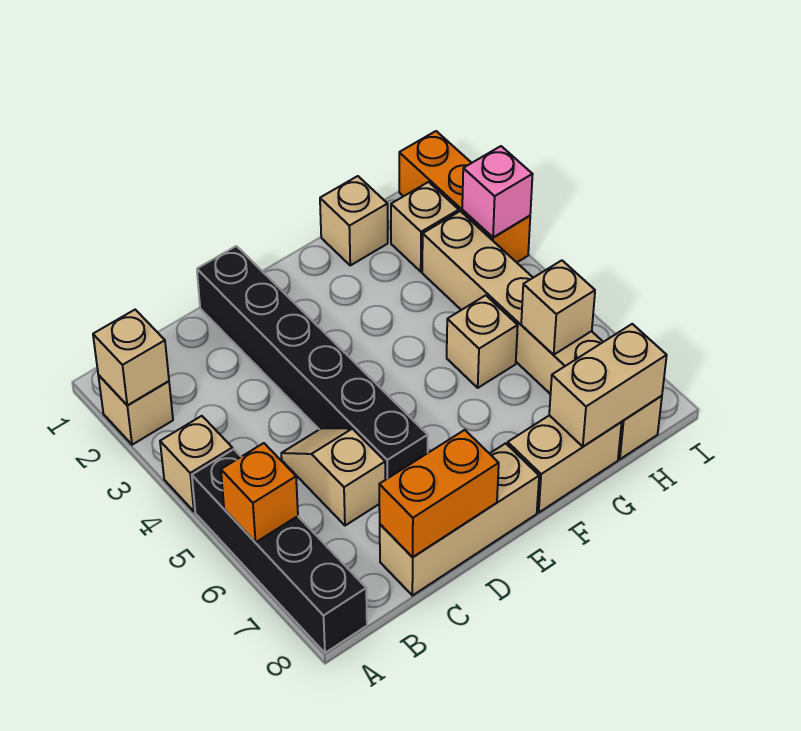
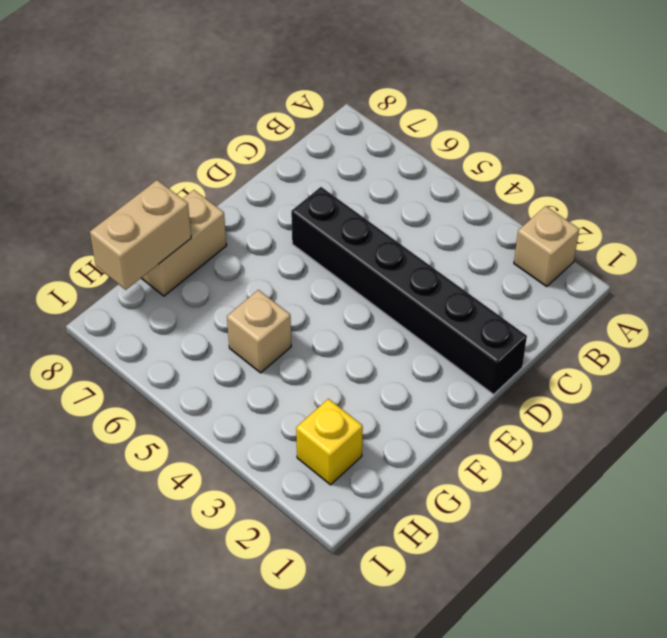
yellow brick H2 level 1 -> tan brick H2 level 1
none -> tan brick A4 level 1
none -> black brick A5:A8 level 1
none -> tan slope C5:C6 level 1 top 6

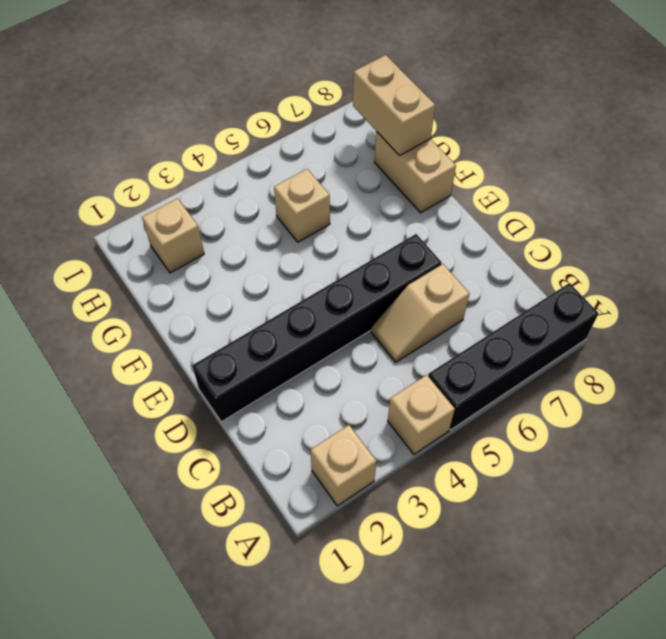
none -> tan brick C8:E8 level 1
none -> tan brick G1 level 1
none -> tan brick H3:H8 level 1

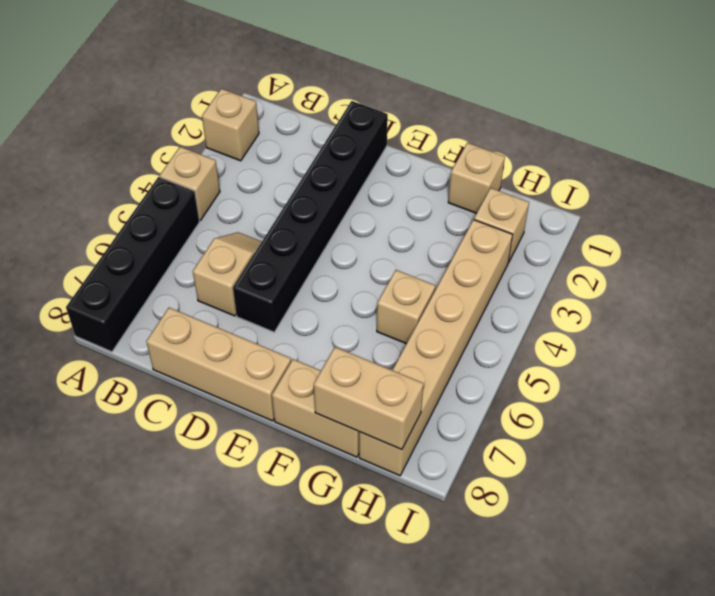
none -> orange brick I1:I3 level 1
none -> tan brick A2 level 2
none -> orange brick A6 level 2

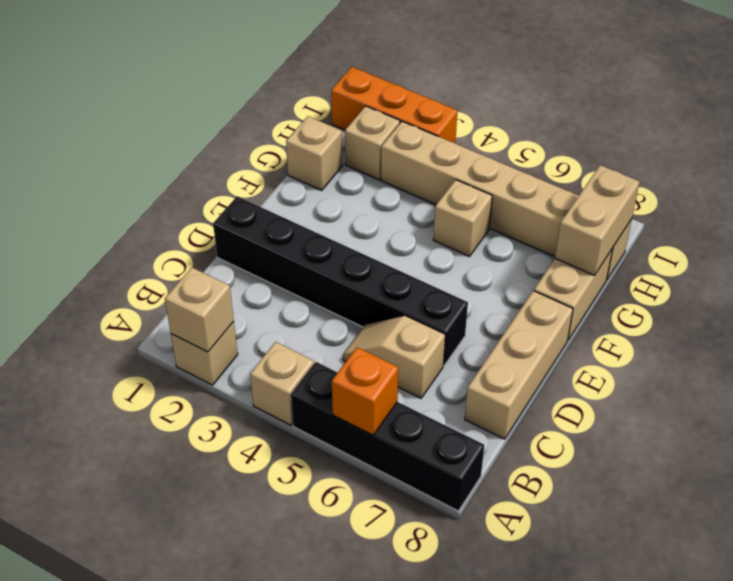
none -> orange brick C8:D8 level 2
none -> tan brick H6 level 2
none -> pink brick I3 level 2

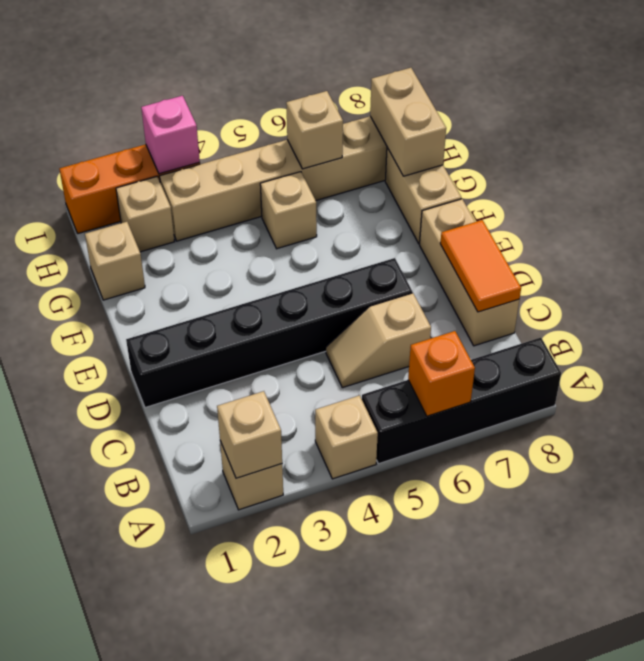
orange tile C8:D8 level 2 -> orange brick C8:D8 level 2

